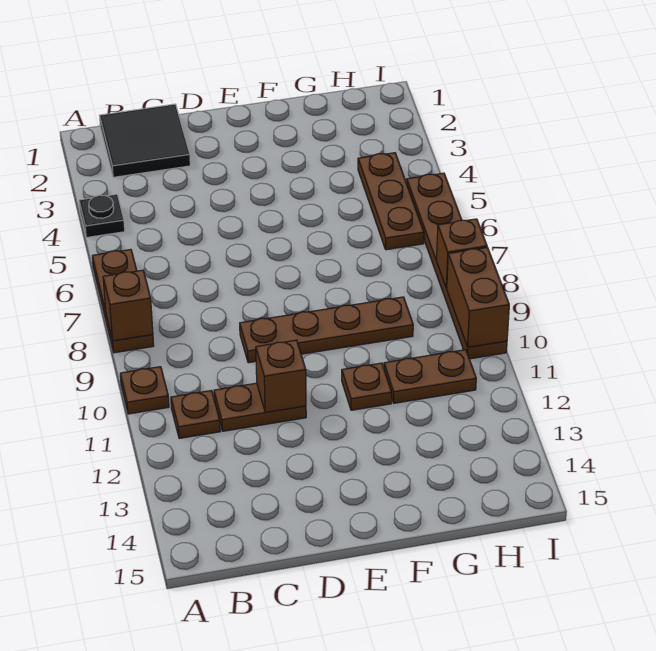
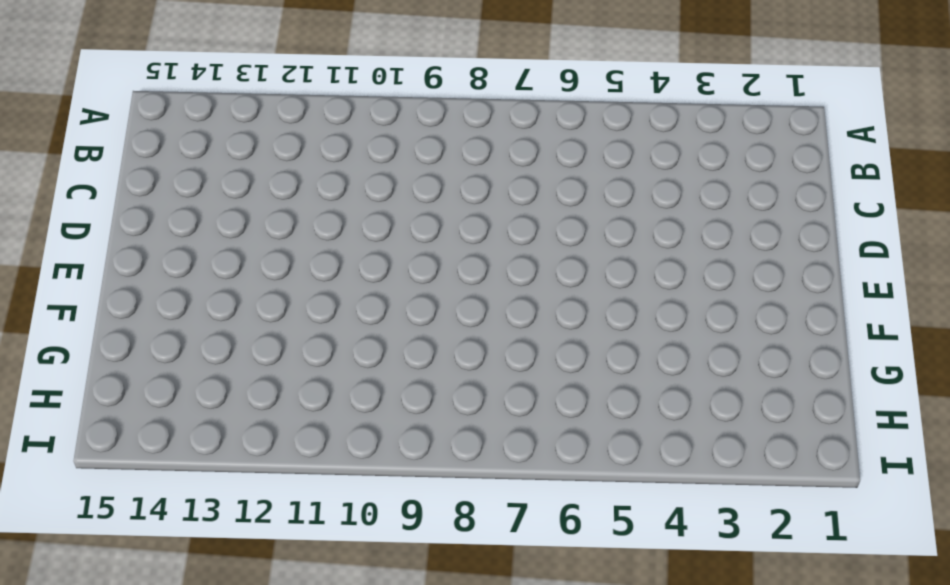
none -> black plate A4 level 1
none -> brown plate A6:A8 level 1
none -> brown plate A10 level 1

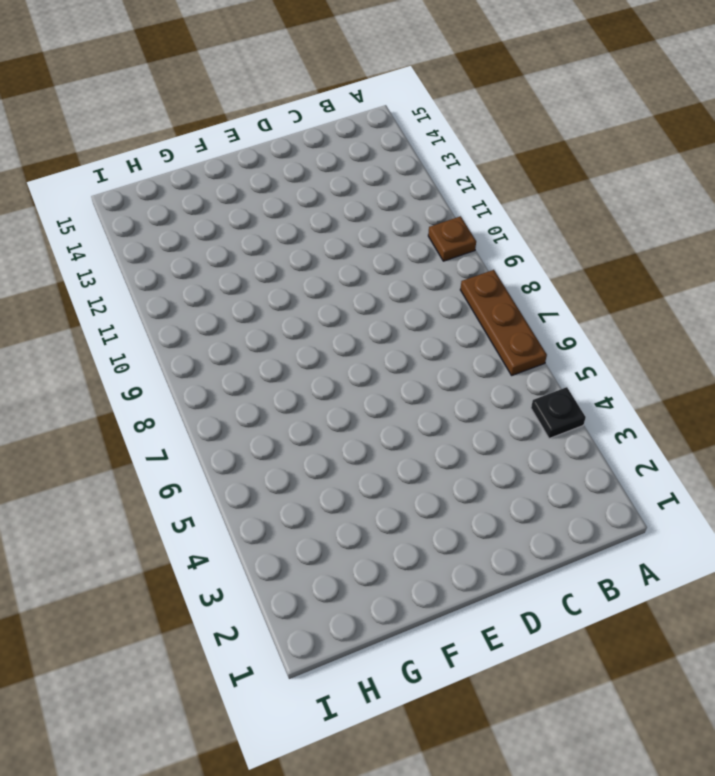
none -> black tile B1:C2 level 1
none -> brown plate B11 level 1
none -> brown plate C11:D11 level 1

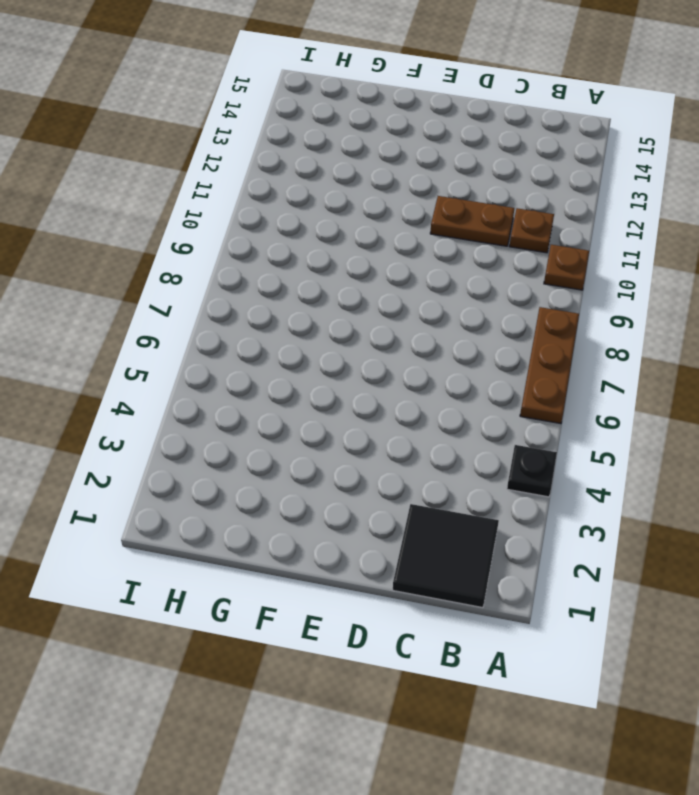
none -> brown plate D9:G9 level 1
none -> brown plate F11 level 1
none -> brown plate G11:H11 level 1

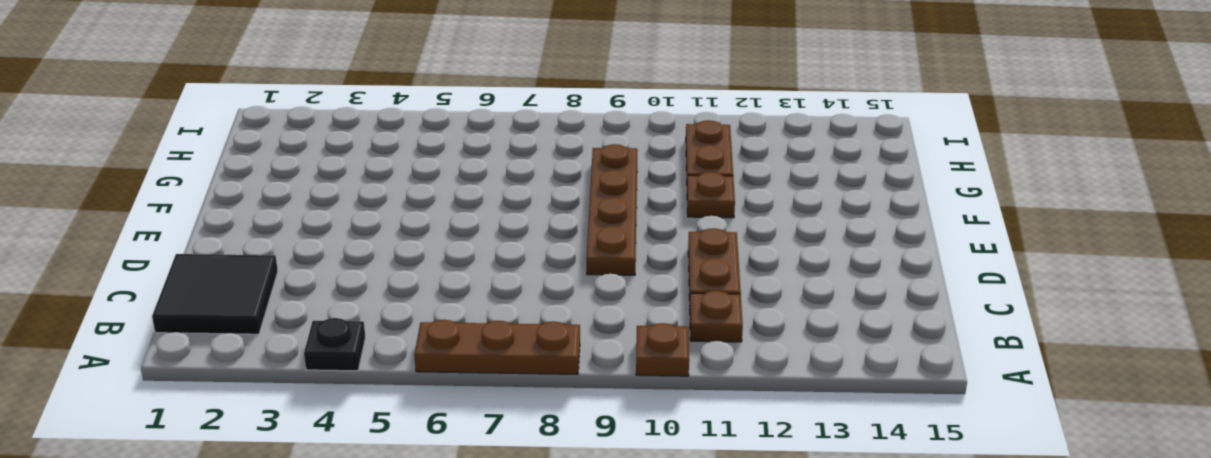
none -> brown plate H4:H6 level 1
none -> brown plate I5:I10 level 1
none -> brown brick A8 level 2

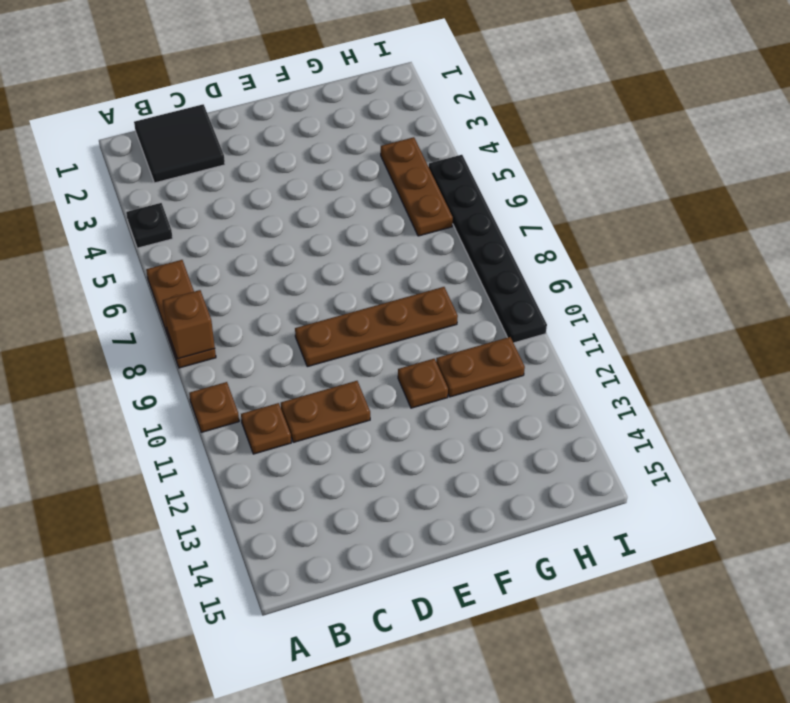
black plate I5:I10 level 1 -> brown plate I5:I10 level 1
none -> brown brick D11 level 2
none -> brown brick I8 level 2
none -> brown brick I9:I10 level 2

